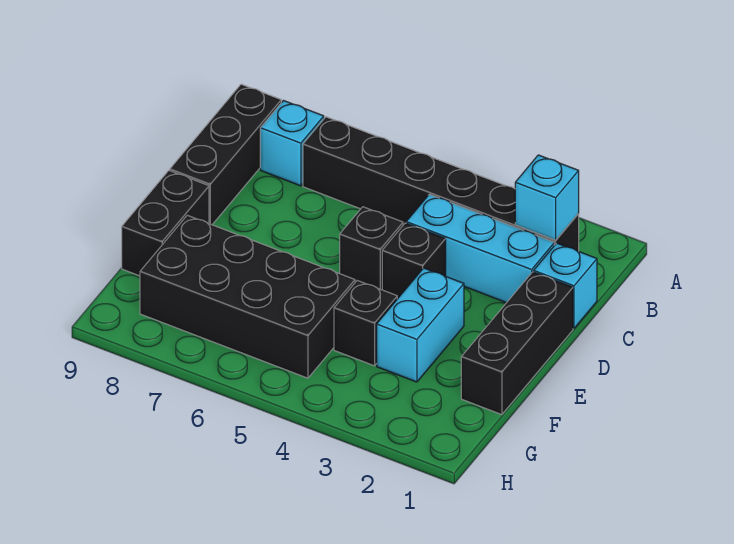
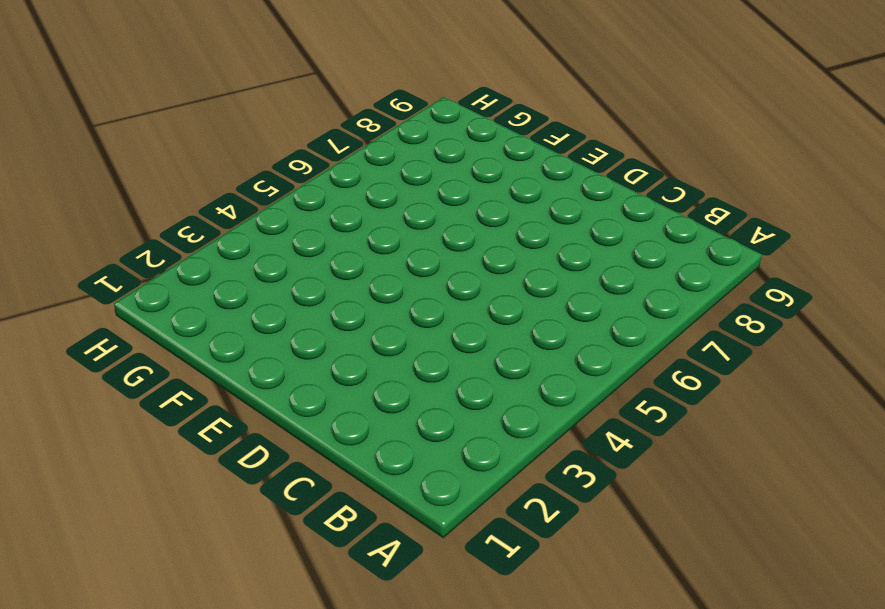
none -> black brick B2:B7 level 1
none -> cyan brick B8 level 1
none -> black brick B9:D9 level 1

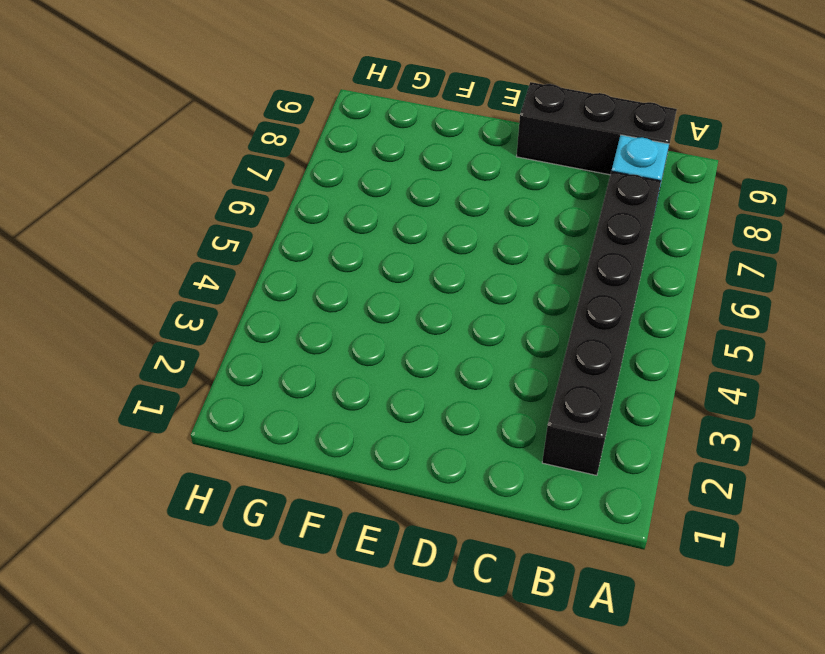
none -> cyan brick C1 level 1
none -> cyan brick C2:C4 level 1
none -> black brick D1:F1 level 1

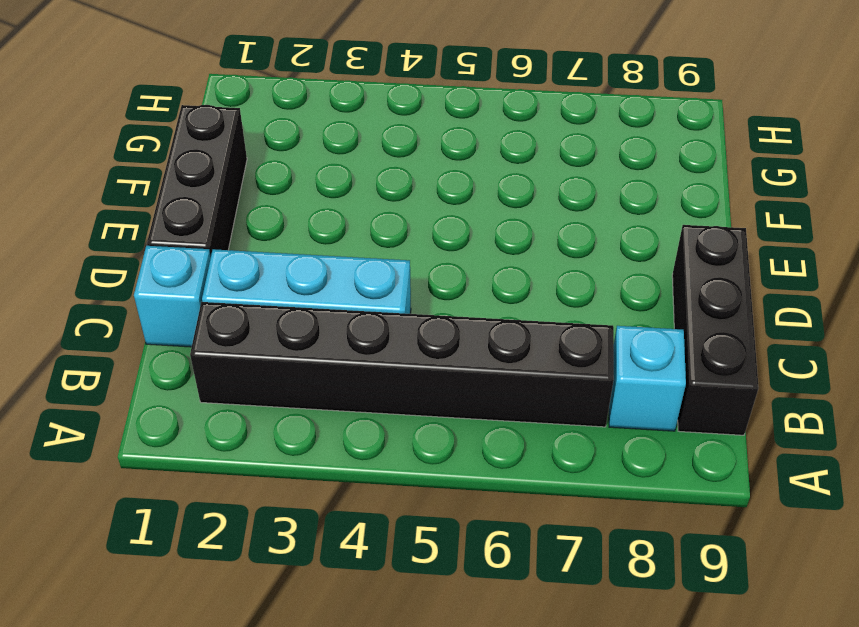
none -> black brick D4 level 1
none -> black brick D5 level 1
none -> cyan brick E3:F3 level 1

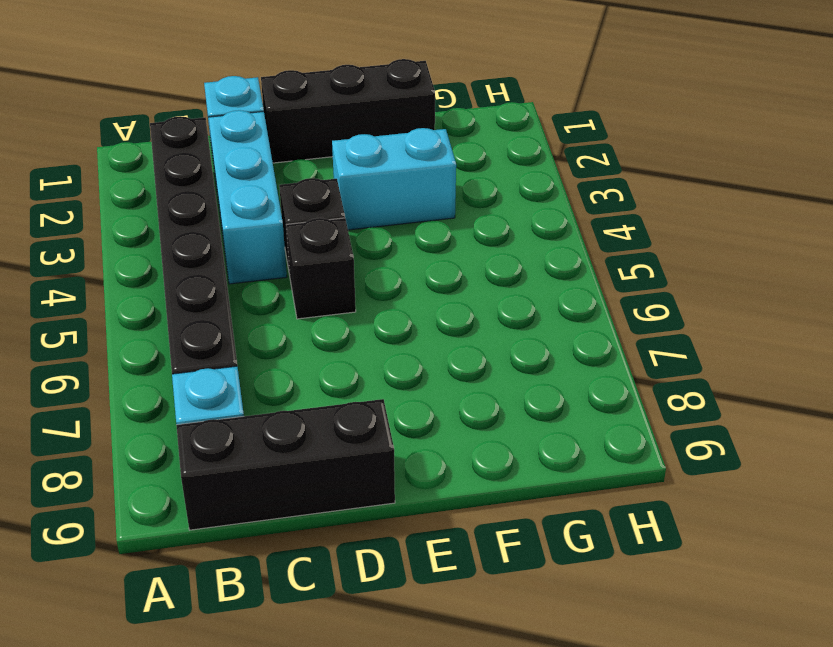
none -> black brick E9:F9 level 1
none -> black brick F4 level 1
none -> black brick F5:G8 level 1

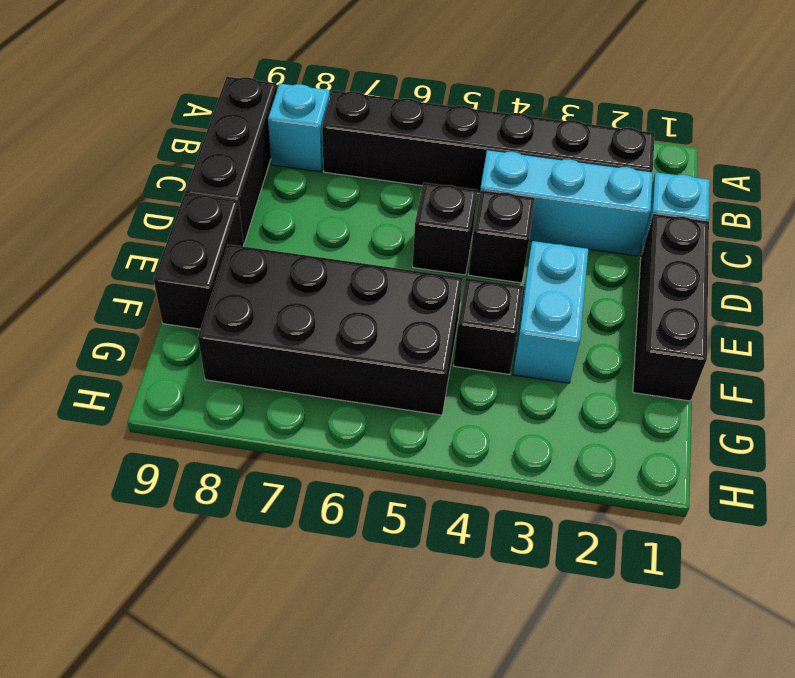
none -> cyan brick B2 level 2

